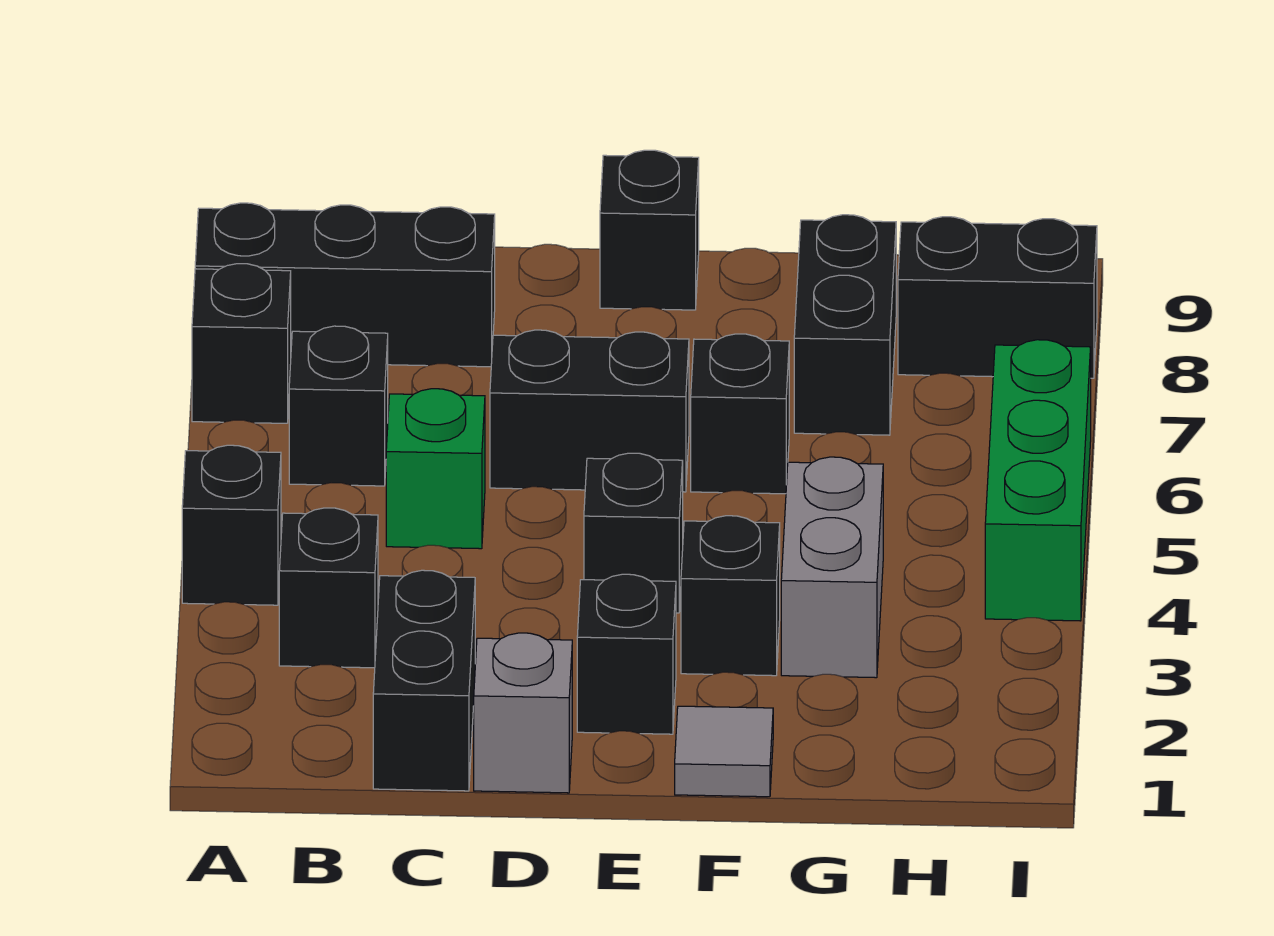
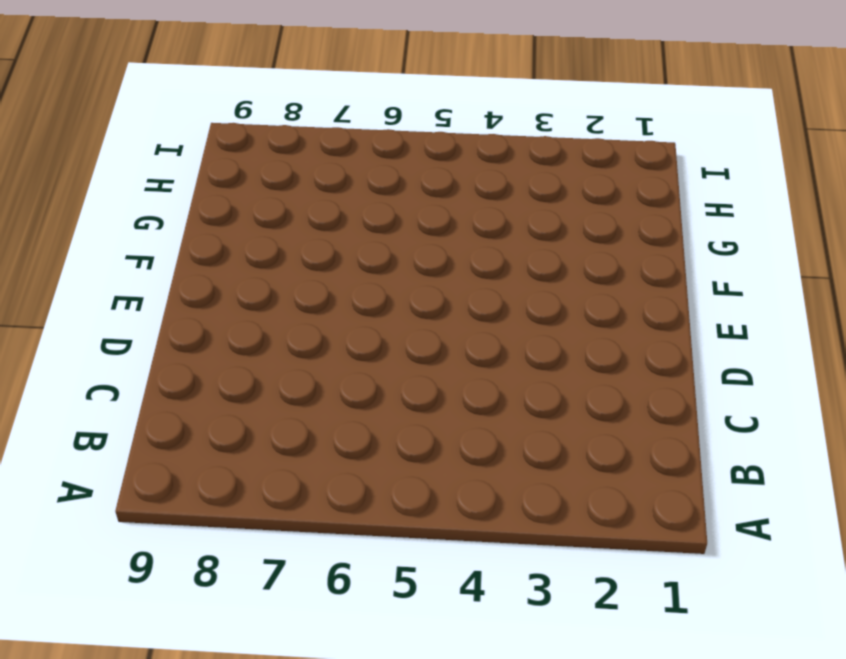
none -> black brick A4 level 1
none -> black brick A7 level 1
none -> black brick A8:C8 level 1

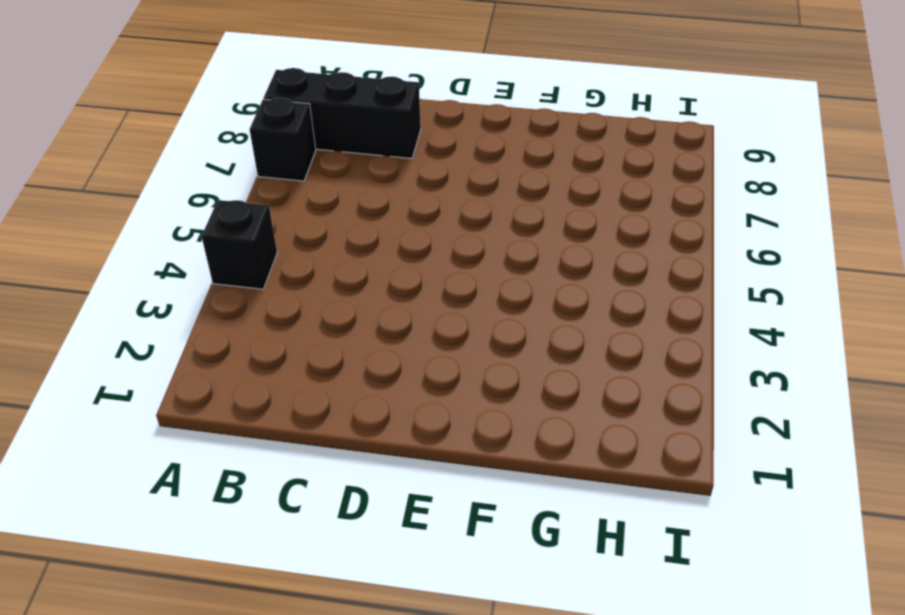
none -> black brick B3 level 1
none -> black brick B6 level 1
none -> black brick C1:C2 level 1

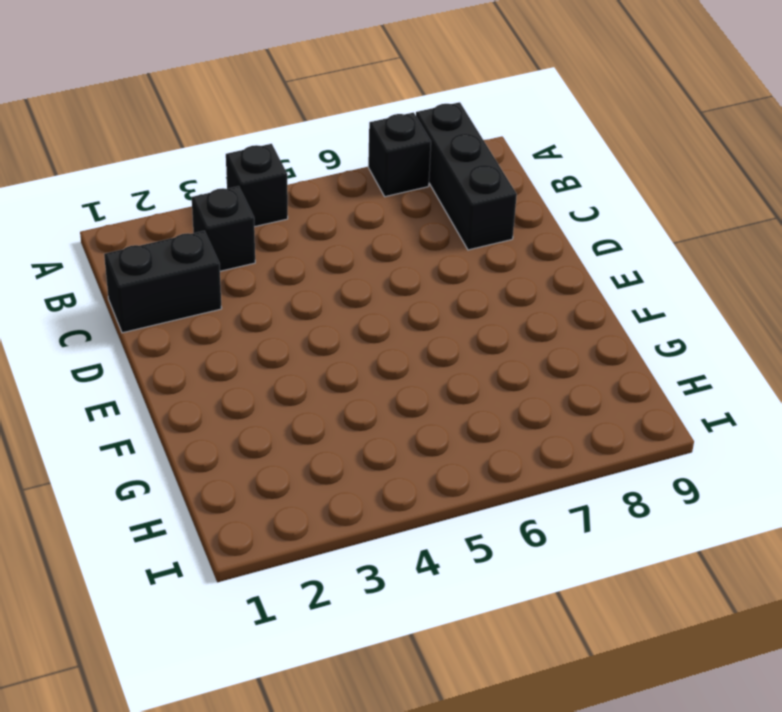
none -> black brick B6 level 1
none -> green brick C5 level 1
none -> grey brick D1 level 1

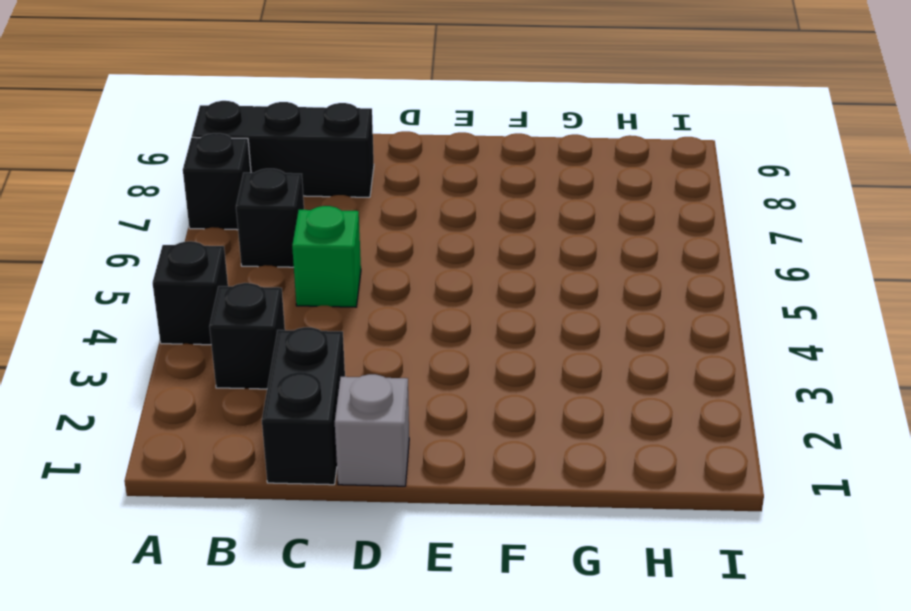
none -> black brick D6:E6 level 1
none -> black brick E2 level 1
none -> black brick E4 level 1

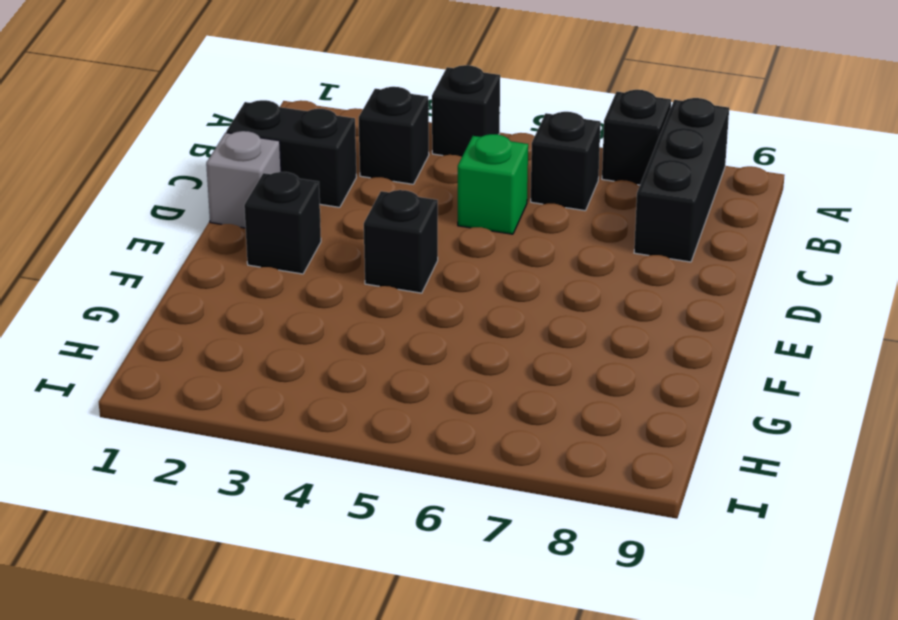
none -> black brick D6:E6 level 1
none -> black brick E9 level 1
none -> grey tile F1 level 1

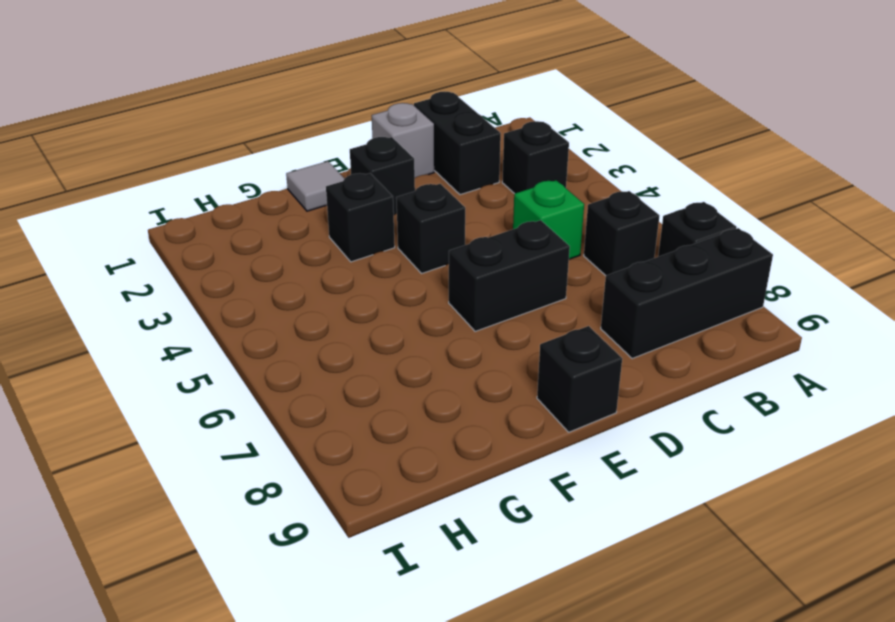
none -> black brick A4 level 1
none -> black brick F6 level 1
none -> grey brick G3:G4 level 1

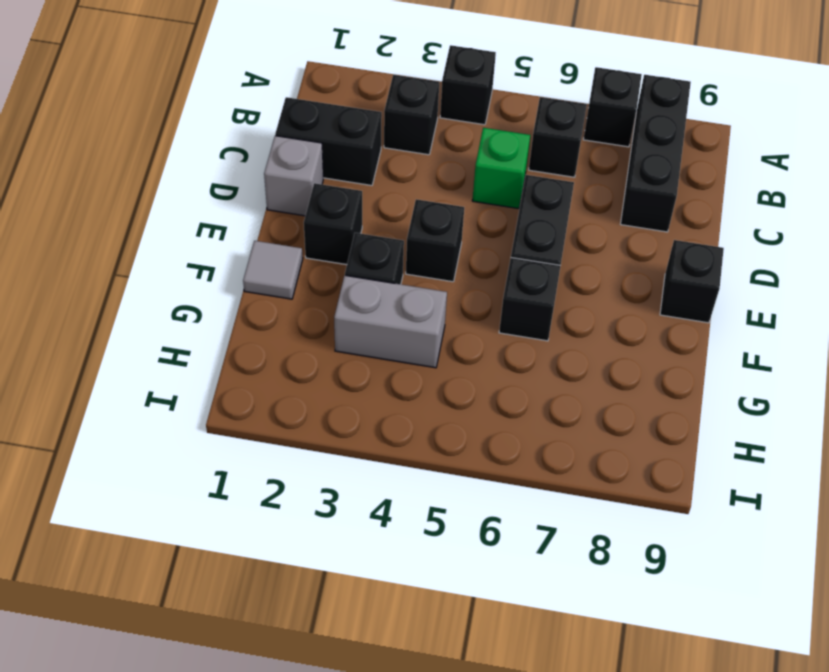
none -> black brick G7:G8 level 1
none -> black brick H8:I8 level 1
none -> green brick I4:I6 level 1

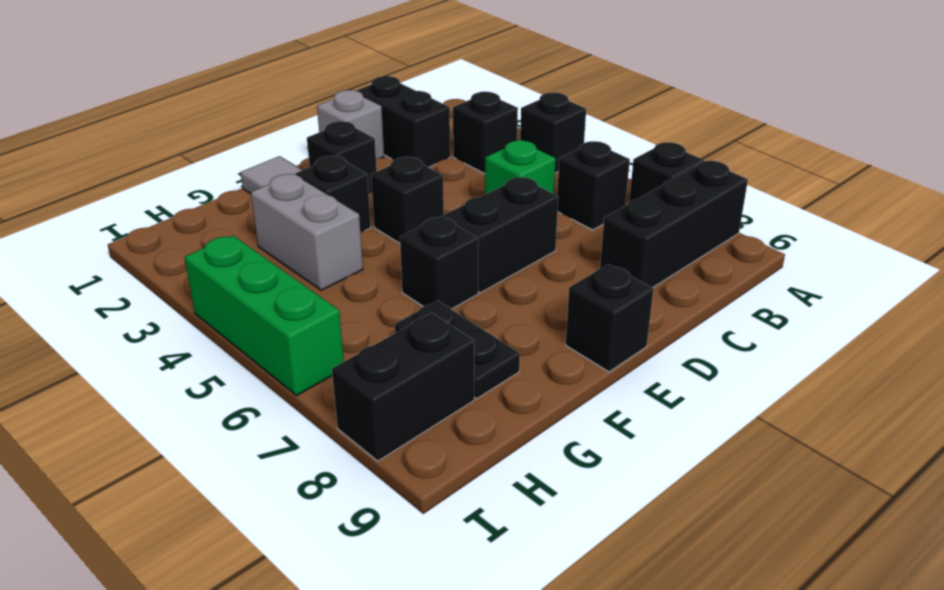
black plate G7:G8 level 1 -> black brick G7:G8 level 1

